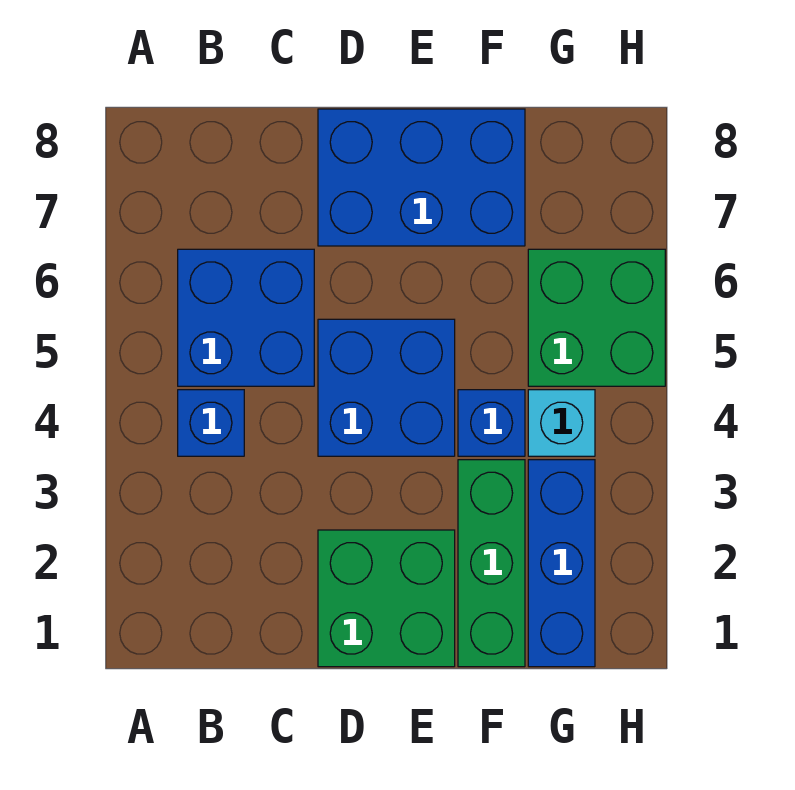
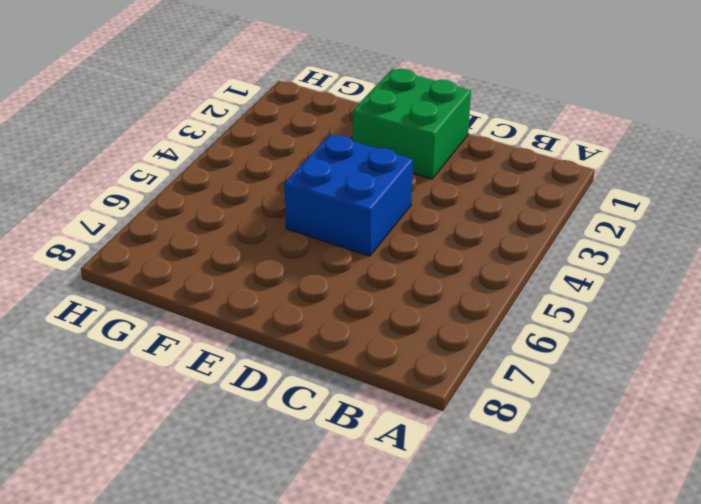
none -> blue brick B4 level 1
none -> blue brick B5:C6 level 1

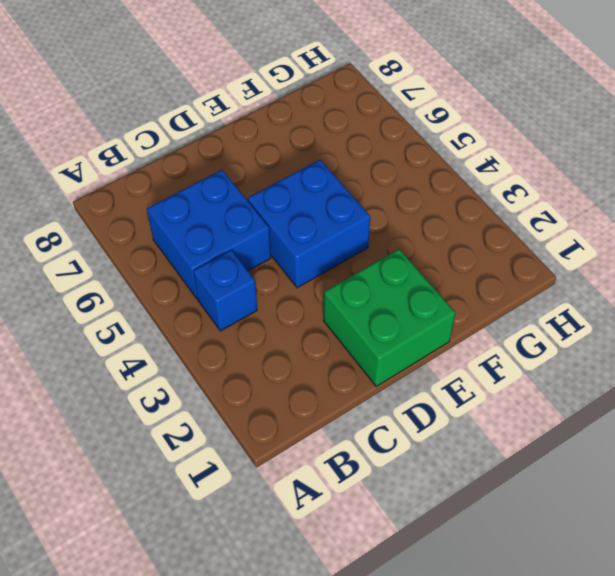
none -> blue brick D7:F8 level 1
none -> green brick F1:F3 level 1

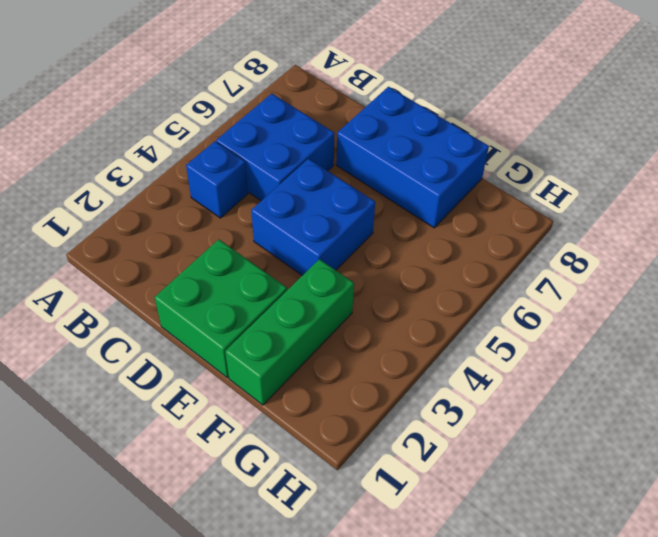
none -> blue brick F4 level 1
none -> blue brick G1:G3 level 1

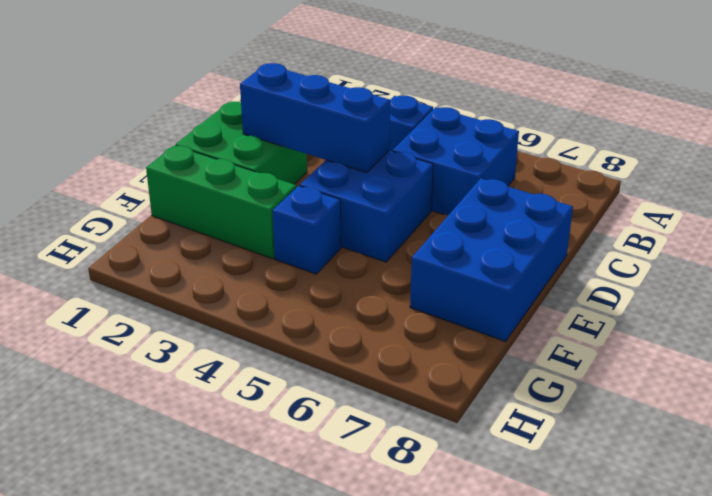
blue brick D2:D4 level 2 -> blue brick G1:G3 level 1
none -> cyan brick G4 level 1
none -> green brick G5:H6 level 1

